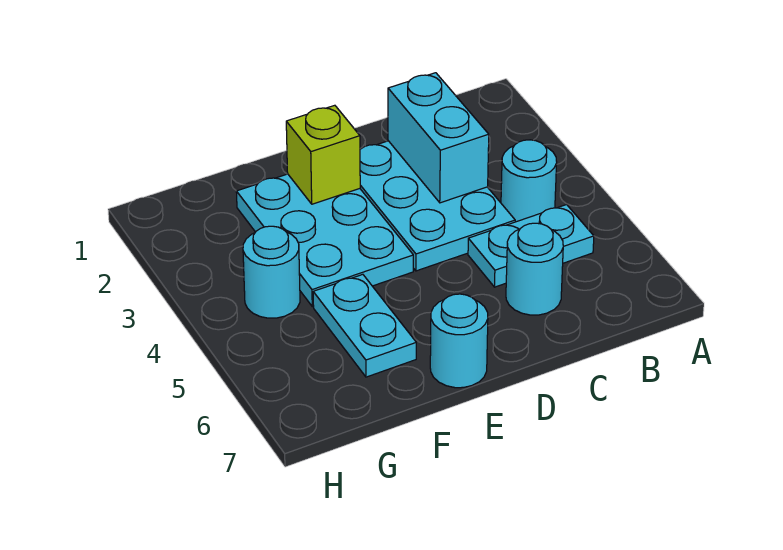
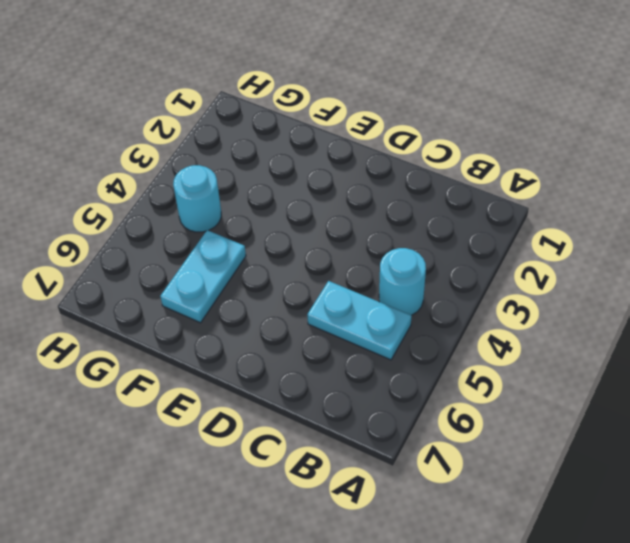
none -> cyan plate C2:D4 level 1
none -> cyan round brick C6 level 1

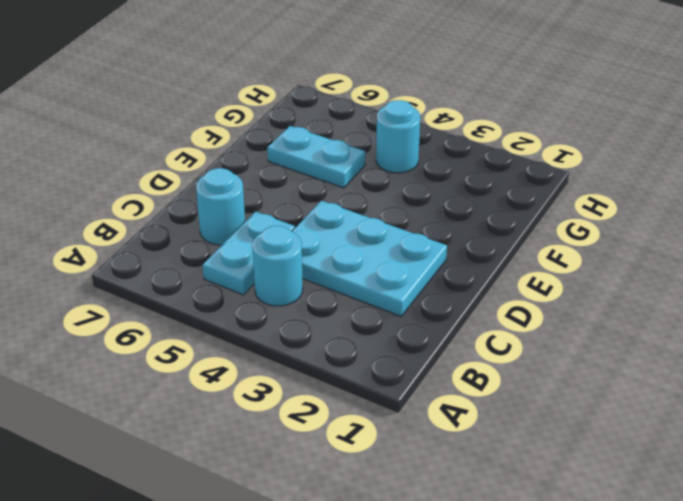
none -> cyan plate E2:F4 level 1
none -> cyan round brick E7 level 1

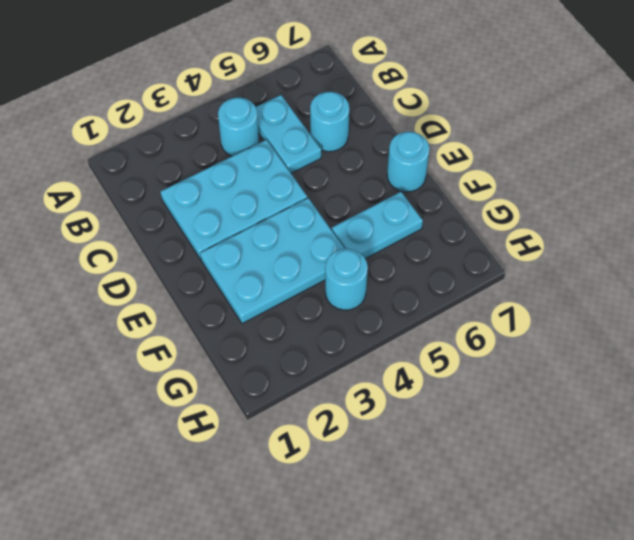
none -> cyan brick C2:C3 level 2
none -> lime brick E2 level 2

